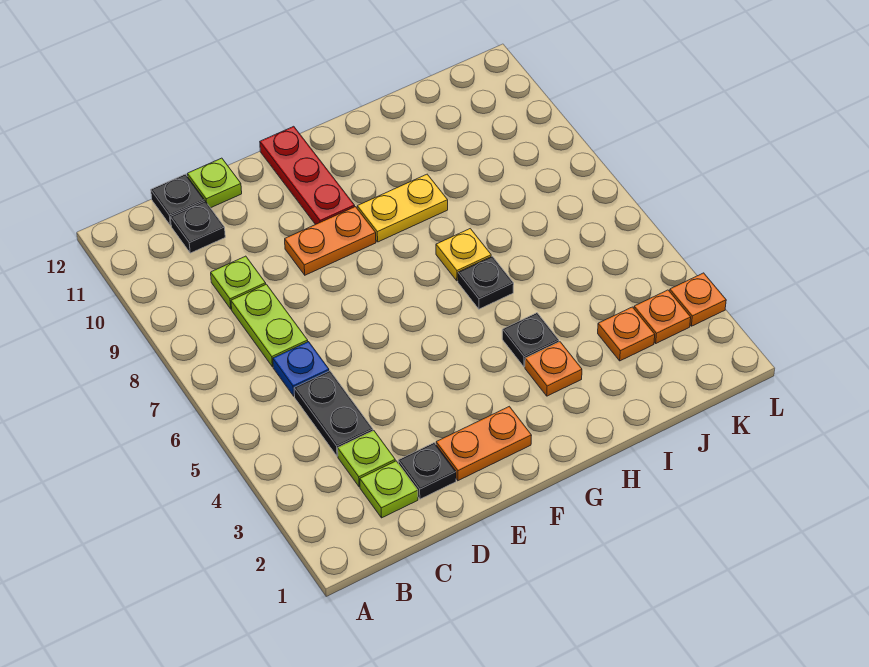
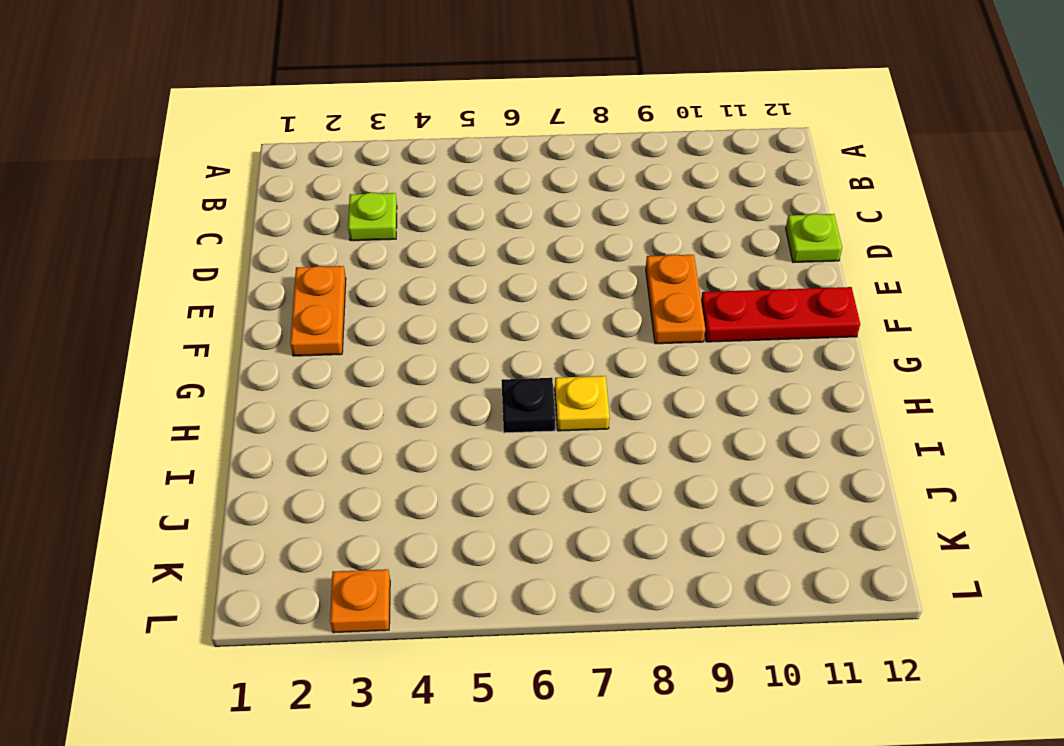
none -> lime plate C2 level 1
none -> black plate C4:C5 level 1
none -> blue plate C6 level 1

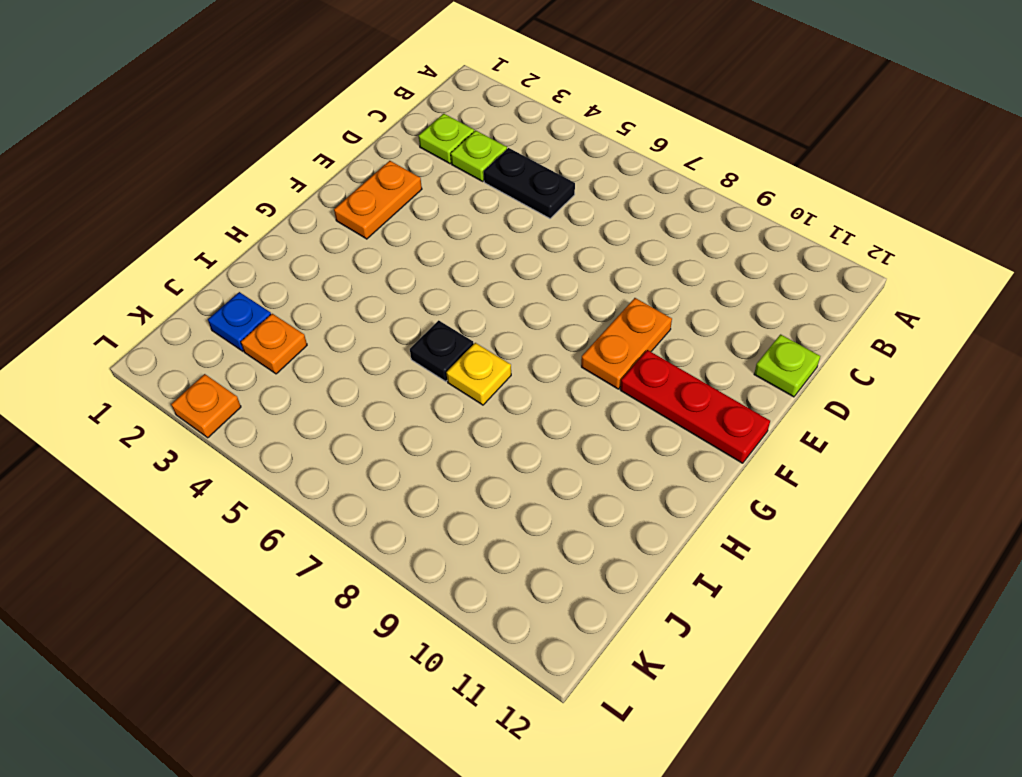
blue plate J2 level 1 -> blue plate C6 level 1
none -> lime plate C7:C8 level 1
none -> lime plate C9 level 1
none -> black plate C11 level 1

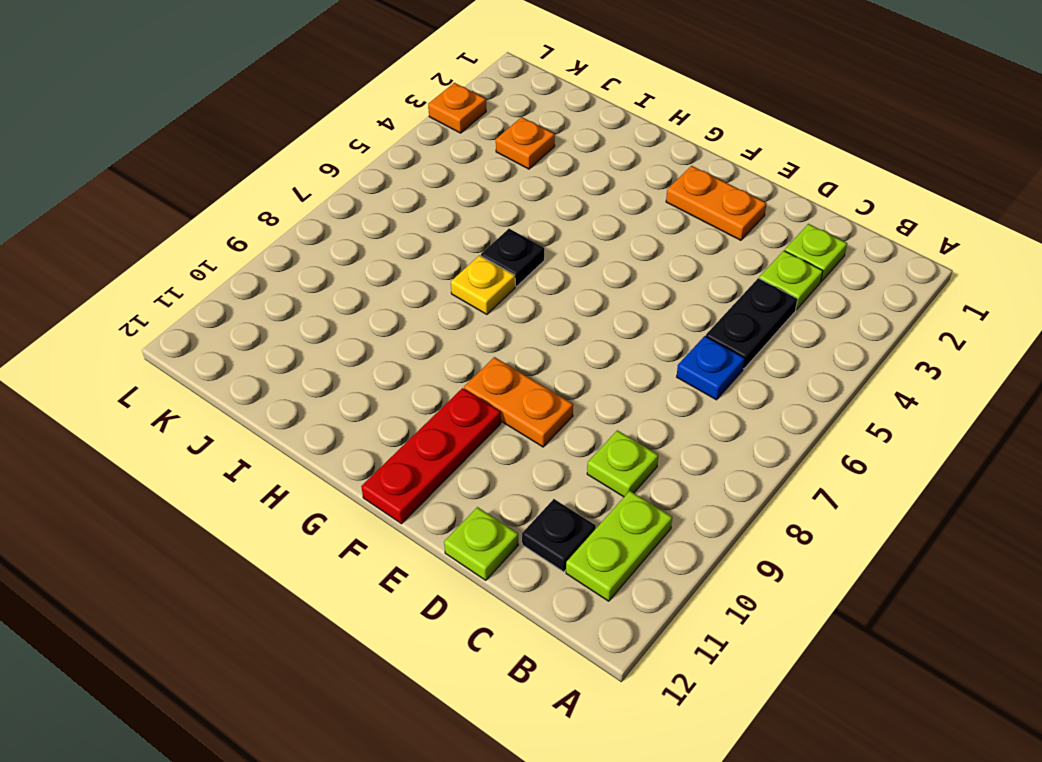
lime plate B10:B11 level 1 -> lime plate C7:C8 level 1
none -> black plate C12 level 1
none -> black plate D2 level 1
none -> yellow plate G9:H9 level 1

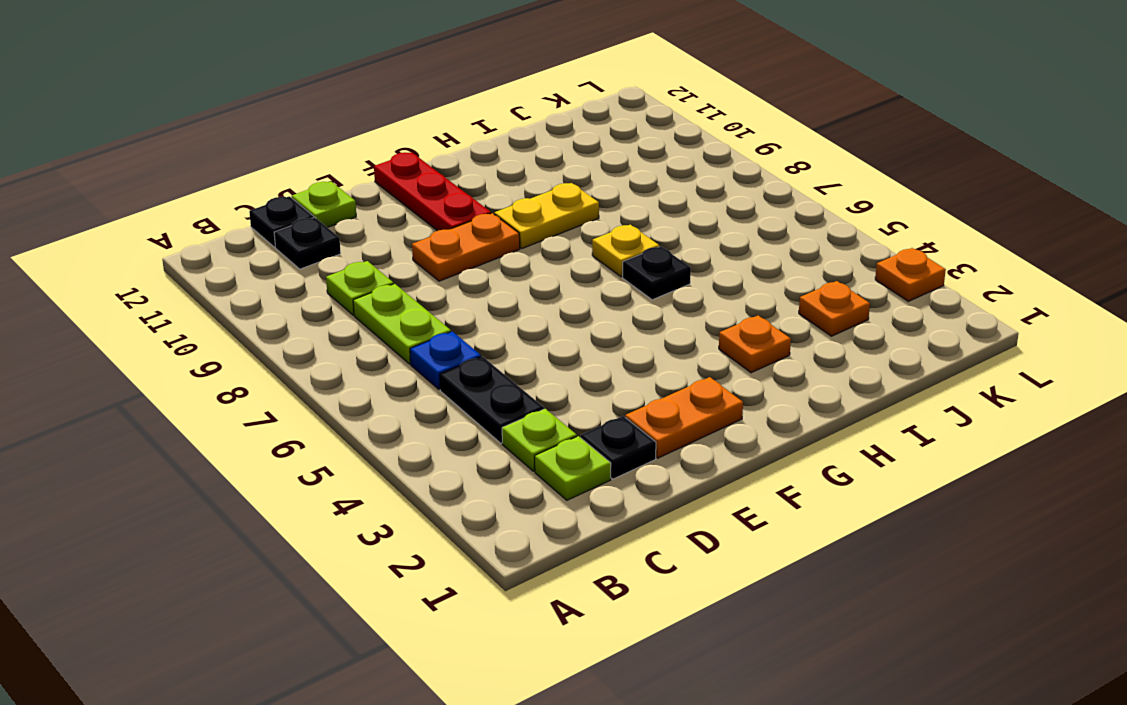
none -> black plate H4 level 1
none -> orange plate K3 level 1

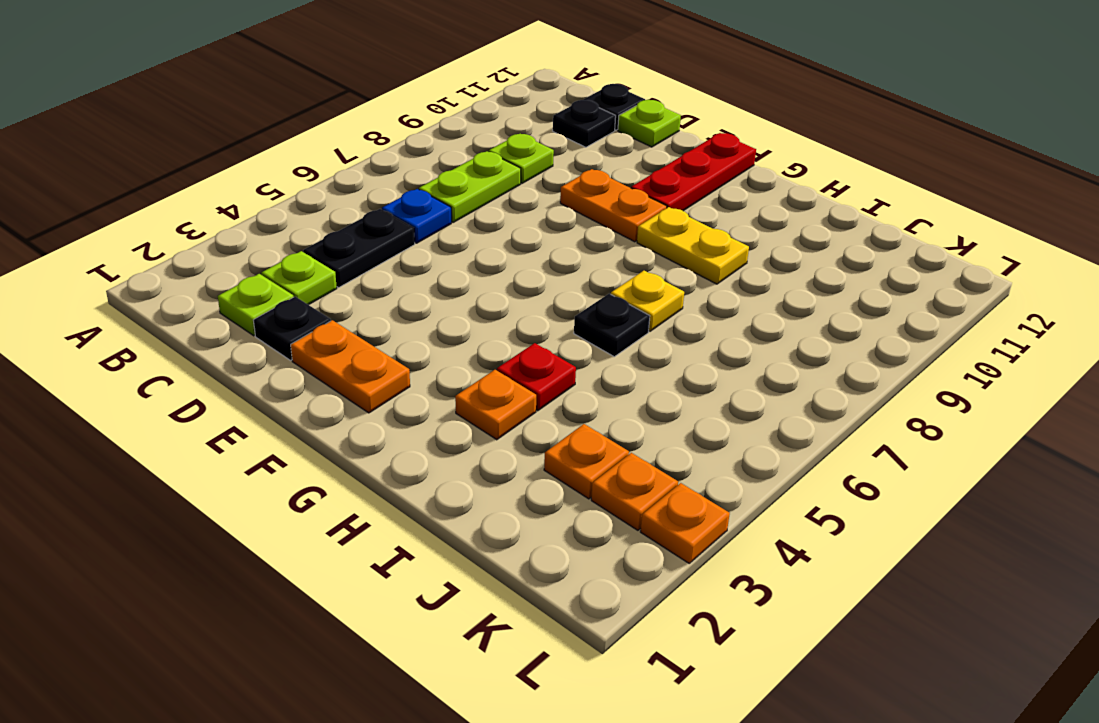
red plate H4 level 1 -> black plate H4 level 1

